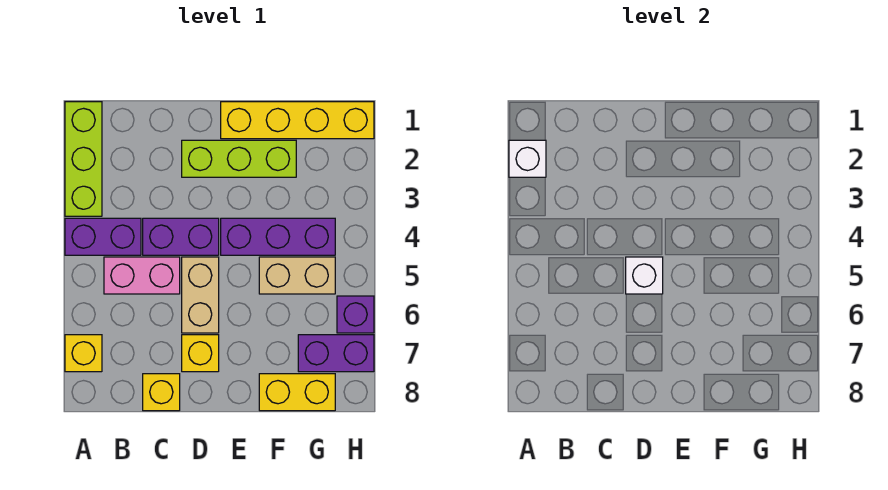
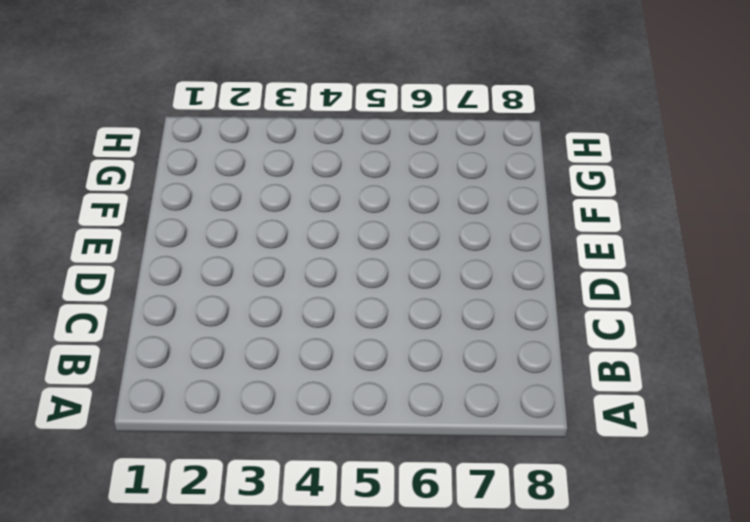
none -> lime brick A1:A3 level 1
none -> purple brick A4:B4 level 1
none -> yellow brick A7 level 1

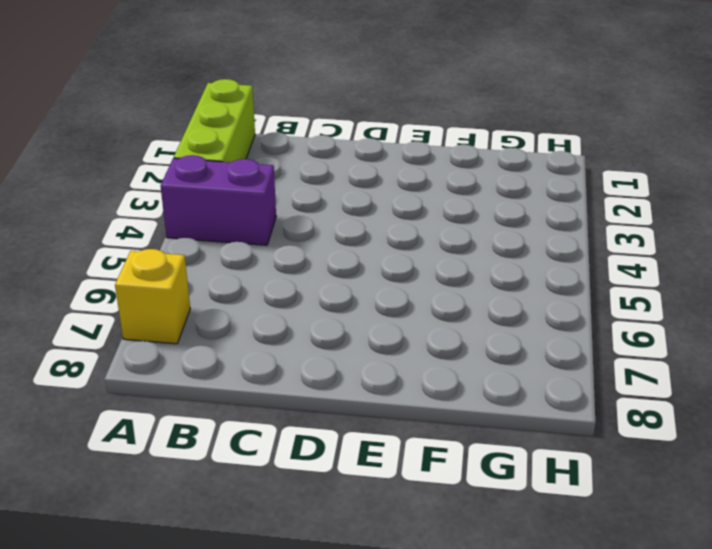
none -> pink brick B5:C5 level 1
none -> purple brick C4:D4 level 1
none -> yellow brick C8 level 1

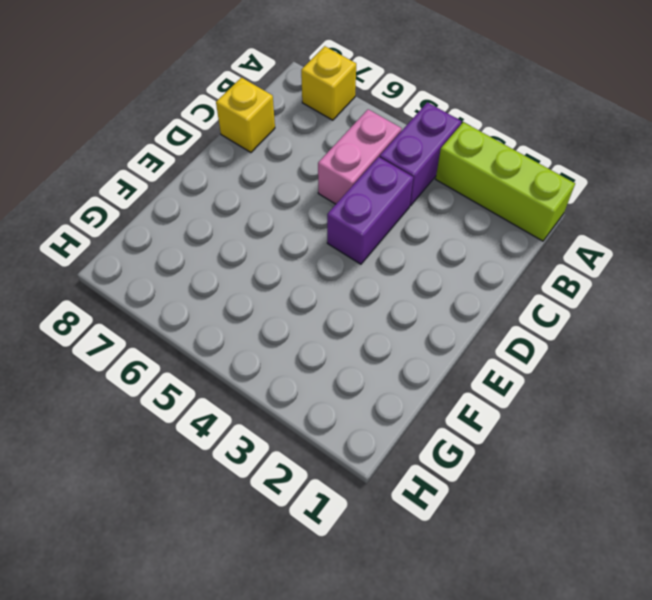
none -> lime brick D2:F2 level 1
none -> tan brick D5:D6 level 1
none -> yellow brick D7 level 1

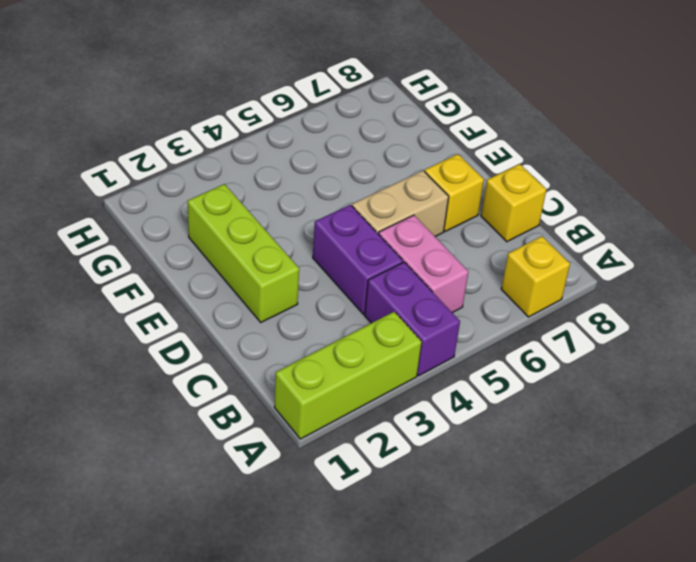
none -> yellow brick E1:H1 level 1
none -> purple brick E4:G4 level 1
none -> tan brick F5:G5 level 1

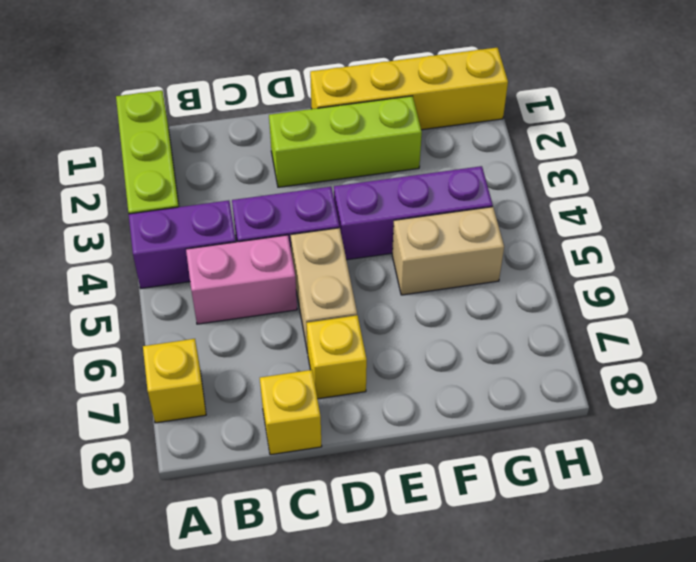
none -> yellow brick F8:G8 level 1
none -> purple brick G7:H7 level 1
none -> purple brick H6 level 1

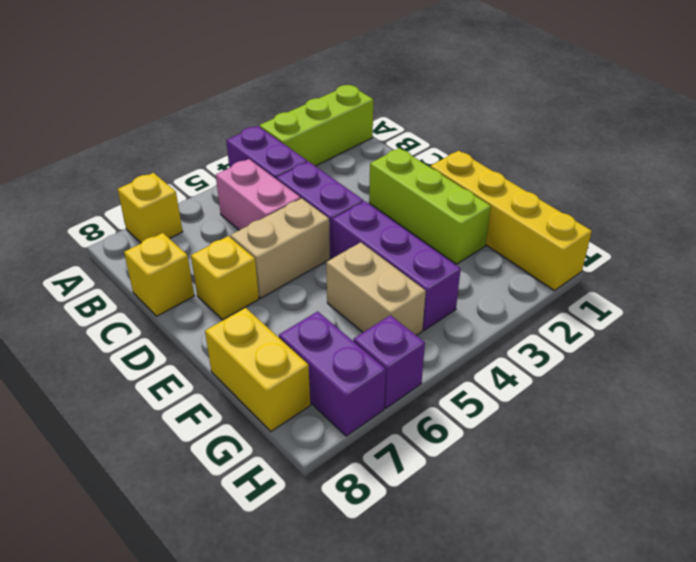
none -> white brick A2 level 2
none -> white brick D5 level 2

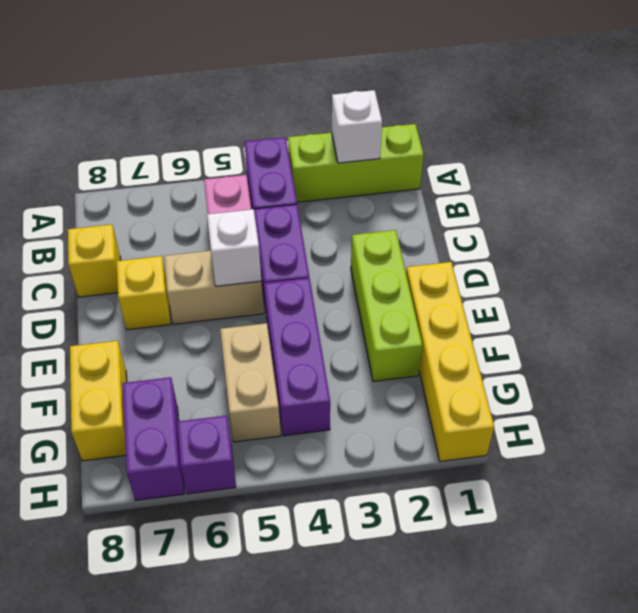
none -> yellow brick A7 level 1

